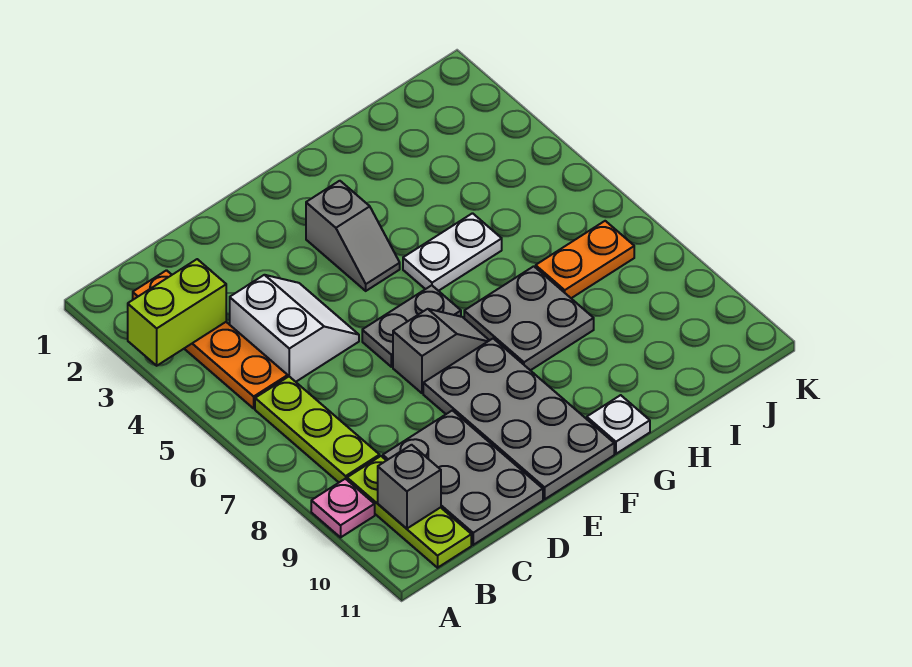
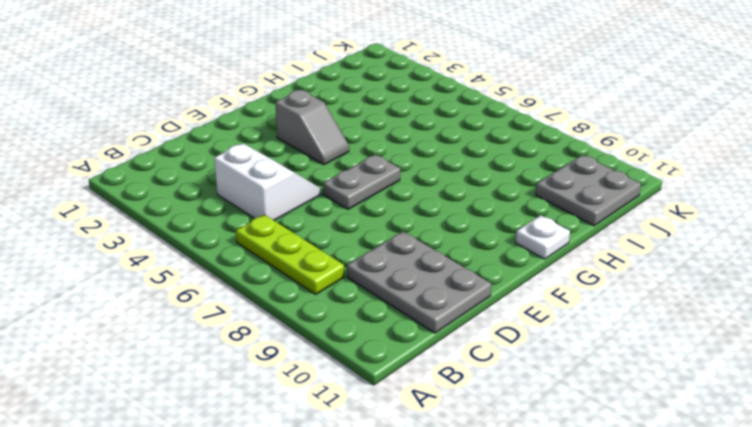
grey plate I10:J11 level 1 -> grey plate G7:H8 level 1
none -> pink plate A9 level 1
none -> orange plate B2:B5 level 1
none -> lime plate B9:B11 level 1

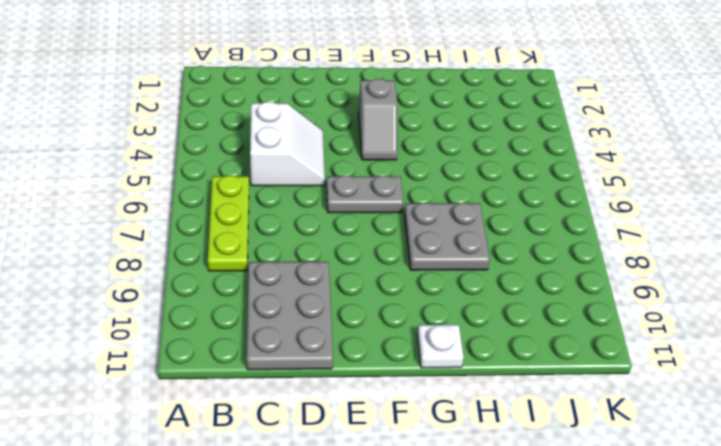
none -> pink plate A9 level 1
none -> orange plate B2:B5 level 1
none -> lime plate B9:B11 level 1

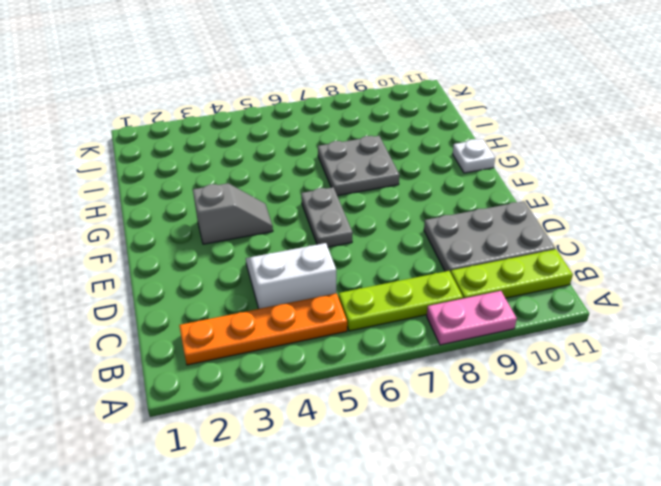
pink plate A8:A9 level 1 -> pink plate A9 level 1
none -> grey slope E7:F7 level 1 top E
none -> grey plate E8:F11 level 1
none -> white plate G5:H5 level 1

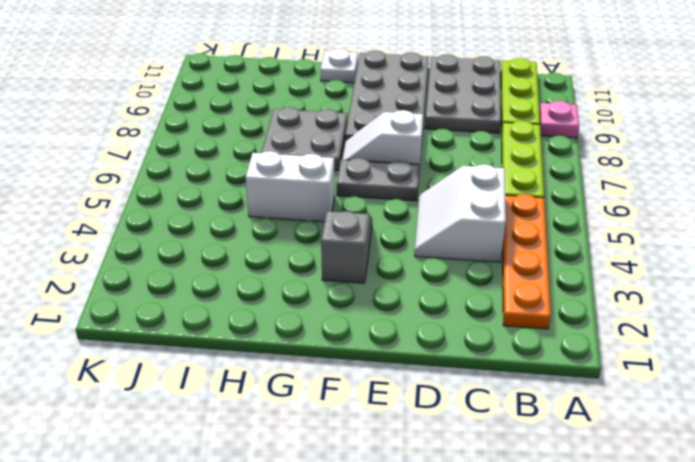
white slope E7:F7 level 1 top E -> grey slope E7:F7 level 1 top E
white brick G5:H5 level 1 -> white plate G5:H5 level 1
none -> orange plate I7:J7 level 1
none -> lime brick A3:B3 level 2
none -> grey brick B10 level 2

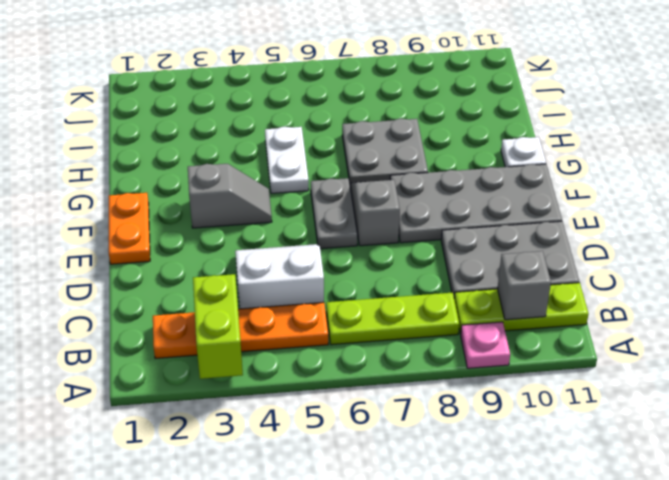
orange plate E1:F1 level 1 -> orange plate I7:J7 level 1

